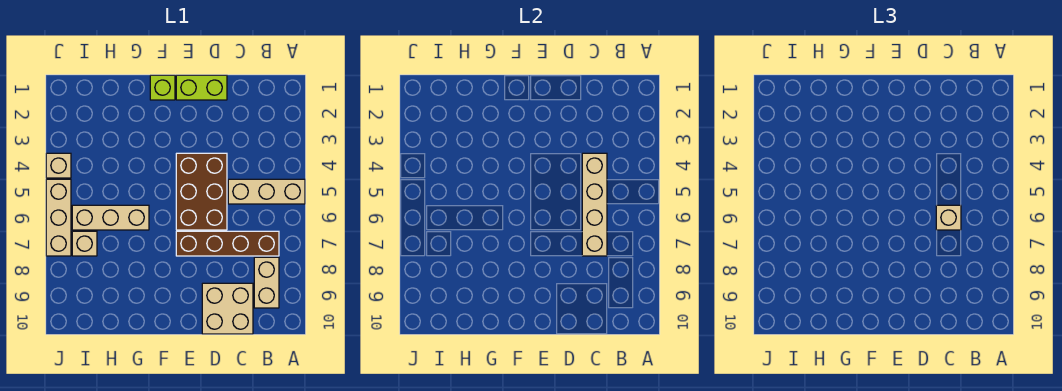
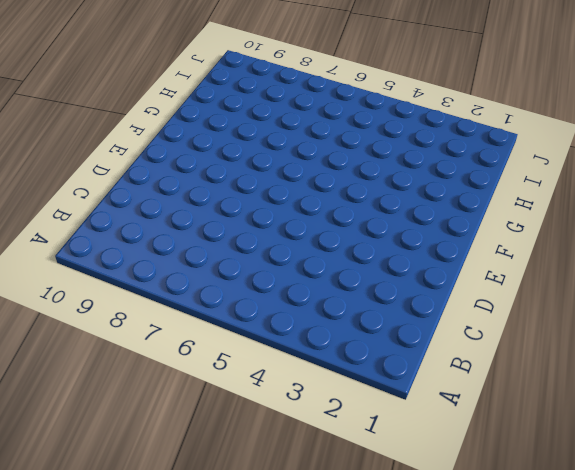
none -> tan brick A5:C5 level 1
none -> brown brick B7:E7 level 1
none -> tan brick B8:B9 level 1

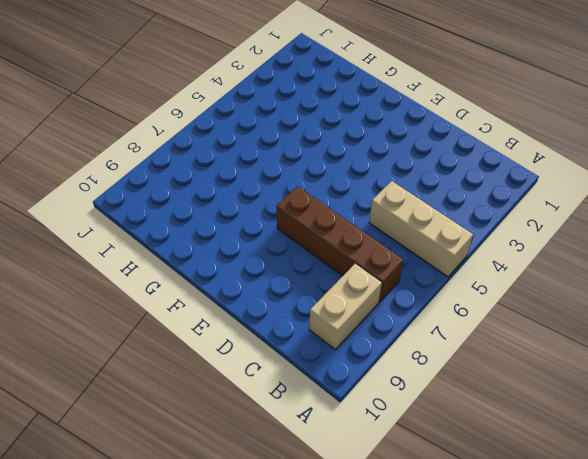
none -> tan brick C9:D10 level 1
none -> lime brick D1:E1 level 1
none -> brown brick D4:E6 level 1

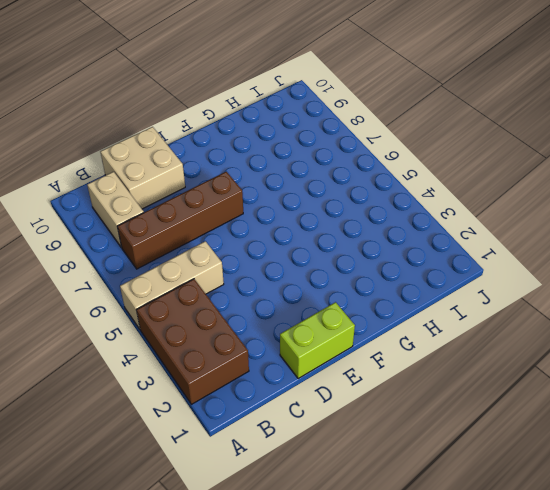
brown brick A2:B4 level 1 -> brown brick D4:E6 level 1
none -> lime brick F1 level 1
none -> tan brick G6:I6 level 1
none -> tan brick I7 level 1

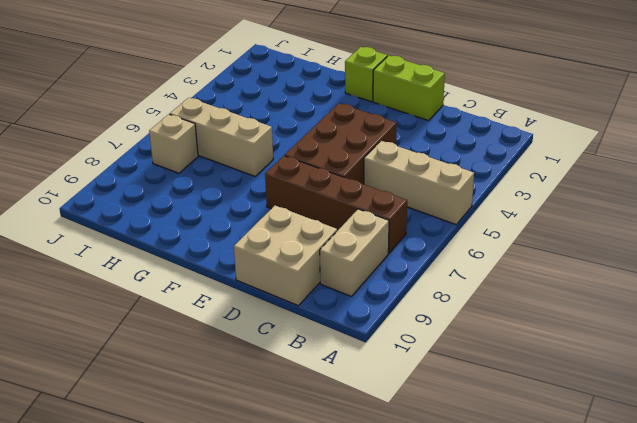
none -> tan brick J4 level 1
none -> tan brick J5:J7 level 1
none -> tan brick C4:C7 level 2

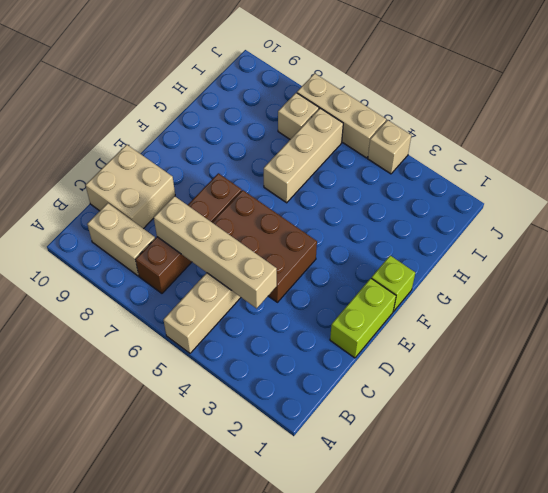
none -> tan brick C6 level 3

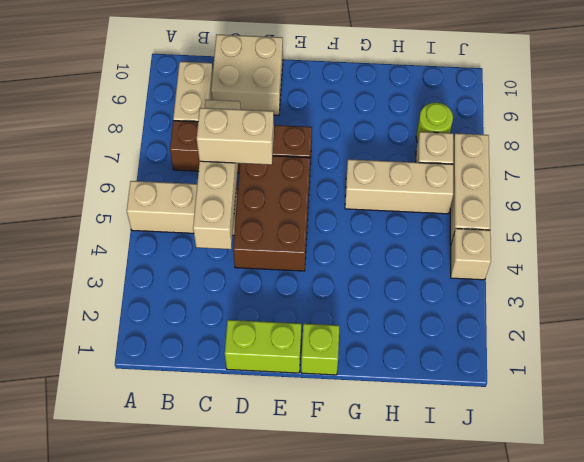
tan brick C6:D6 level 3 -> tan brick C6 level 3
lime round brick I8 level 1 -> none

